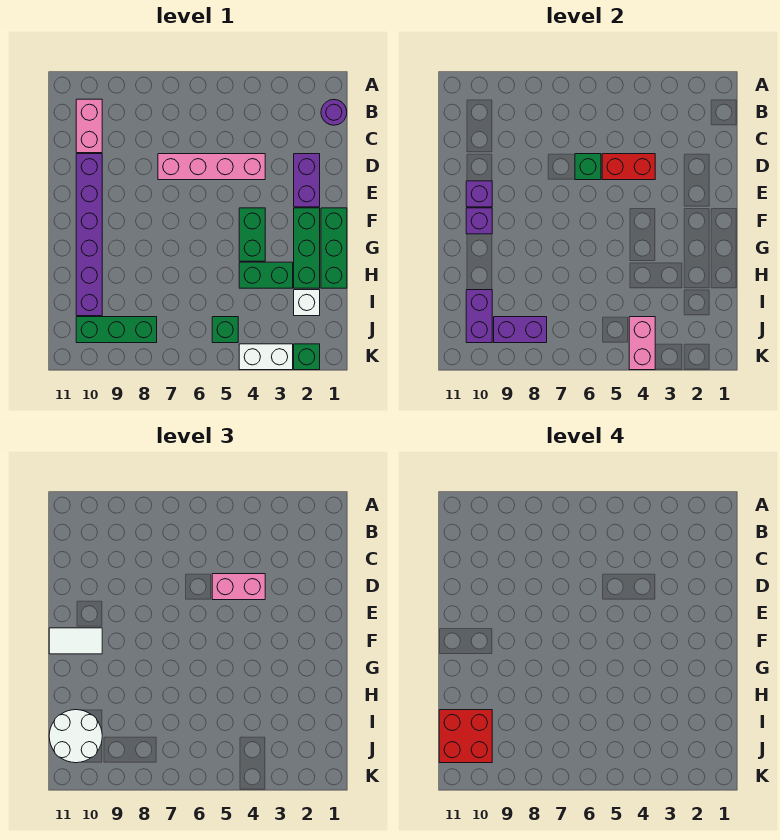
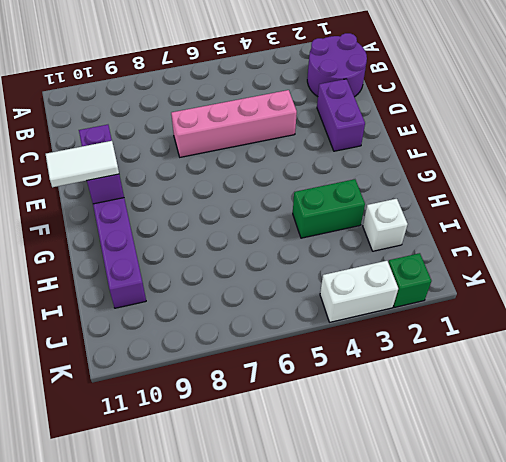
purple round brick B1:C2 level 1 -> purple round brick B1 level 1
none -> pink brick B10:C10 level 1
none -> green brick F1:H1 level 1
none -> green brick F2:H2 level 1

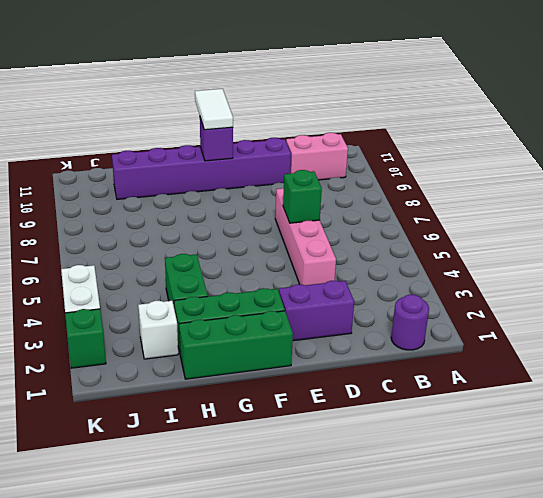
none -> green brick F4:G4 level 1
none -> green brick J5 level 1
none -> green brick J8:J10 level 1

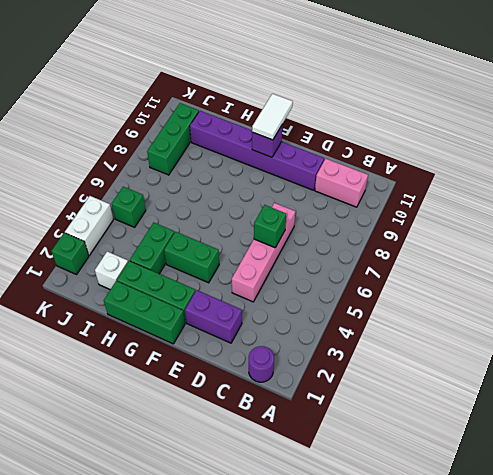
none -> red brick D4:D5 level 2
none -> purple brick E10 level 2
none -> purple brick I10:J10 level 2

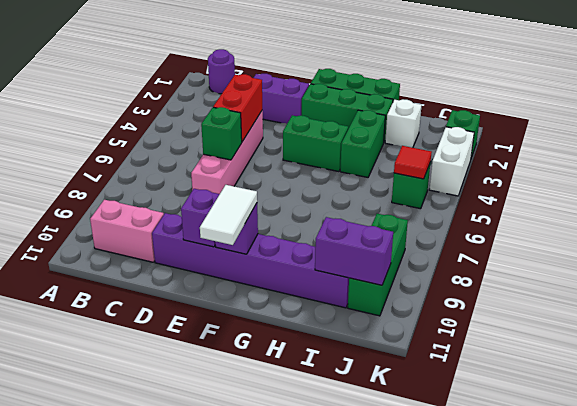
red tile J5 level 2 -> none
none -> pink brick J4:K4 level 2
none -> purple brick J8:J9 level 2
none -> pink brick D4:D5 level 3

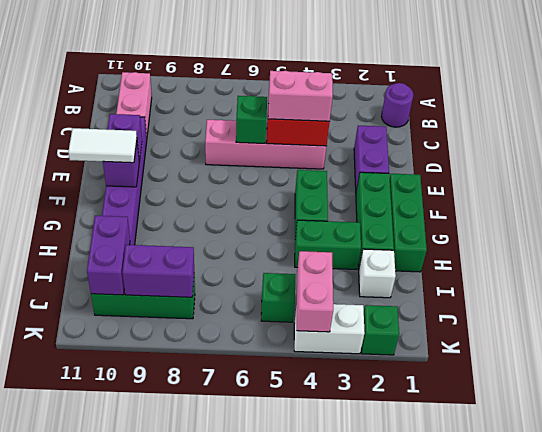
none -> white round brick I10:J11 level 3
none -> red brick I10:J11 level 4

